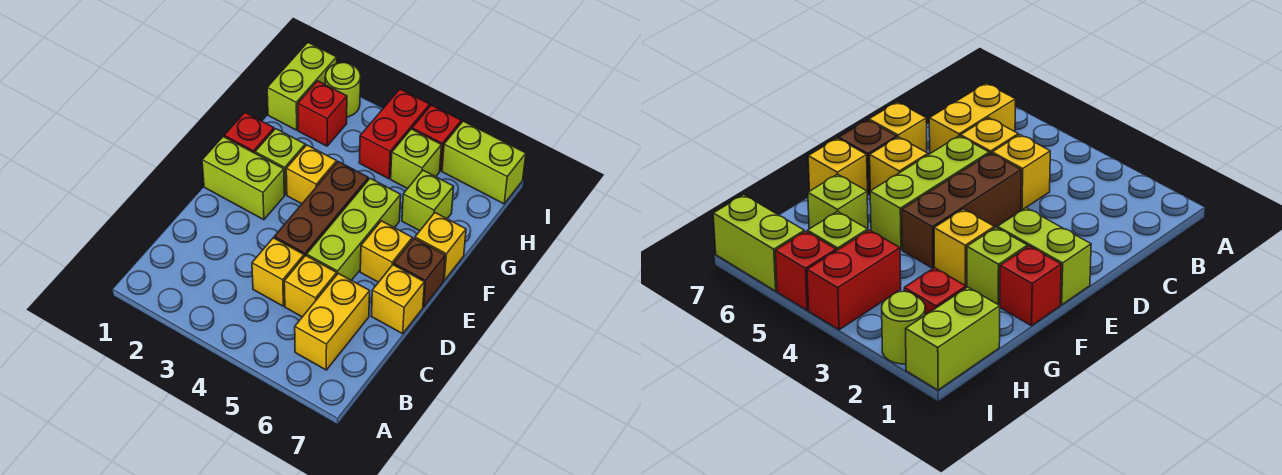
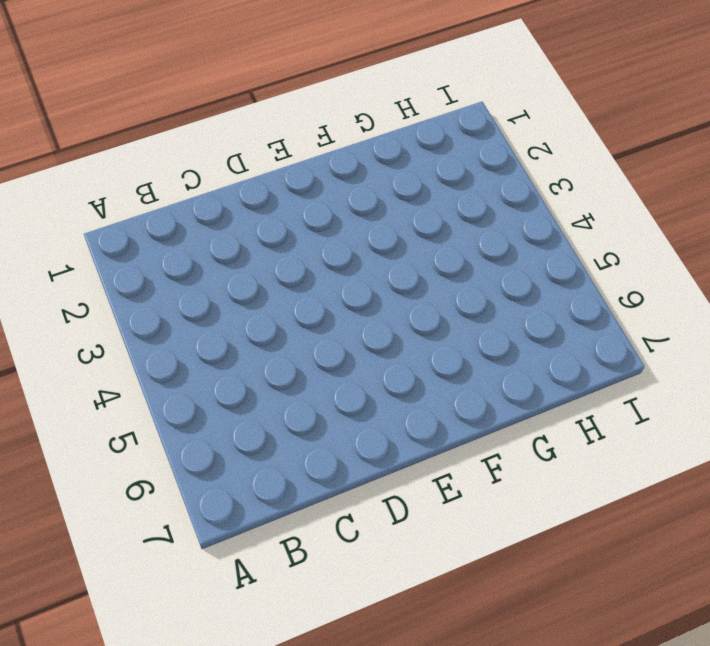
none -> yellow brick B6:C6 level 1
none -> yellow brick C4 level 1
none -> yellow brick C5 level 1

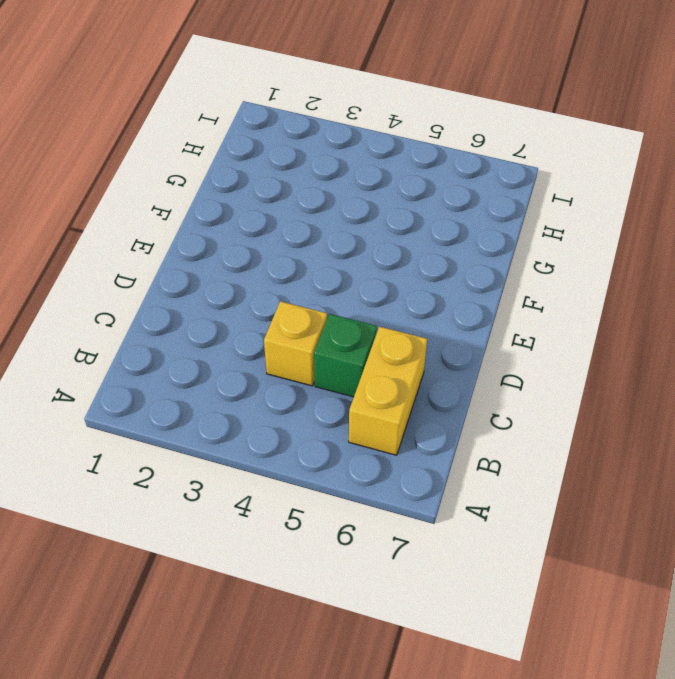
green brick C5 level 1 -> yellow brick C5 level 1
none -> brown brick D4:F4 level 1
none -> lime brick D5:F5 level 1
none -> yellow brick D7 level 1

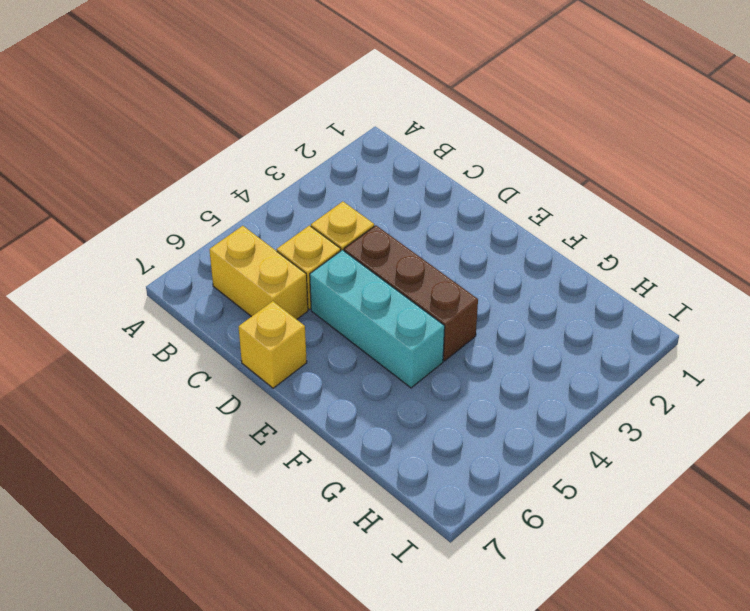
cyan brick D5:F5 level 1 -> lime brick D5:F5 level 1
none -> lime brick E1:E2 level 1
none -> yellow brick E6 level 1
none -> brown brick E7 level 1

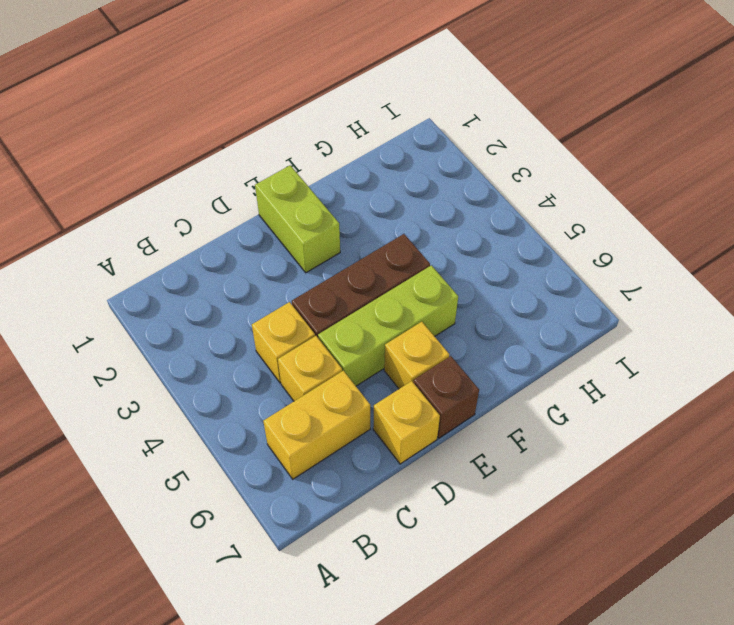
none -> red brick F1 level 1
none -> lime brick F2 level 1
none -> yellow brick F3 level 1

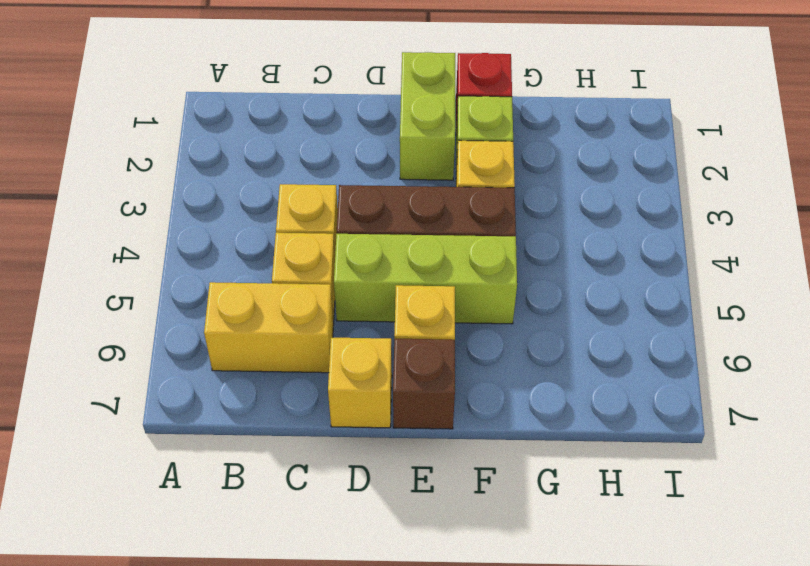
none -> yellow brick F7 level 1
none -> lime brick G6 level 1
none -> lime brick H1:I1 level 1

